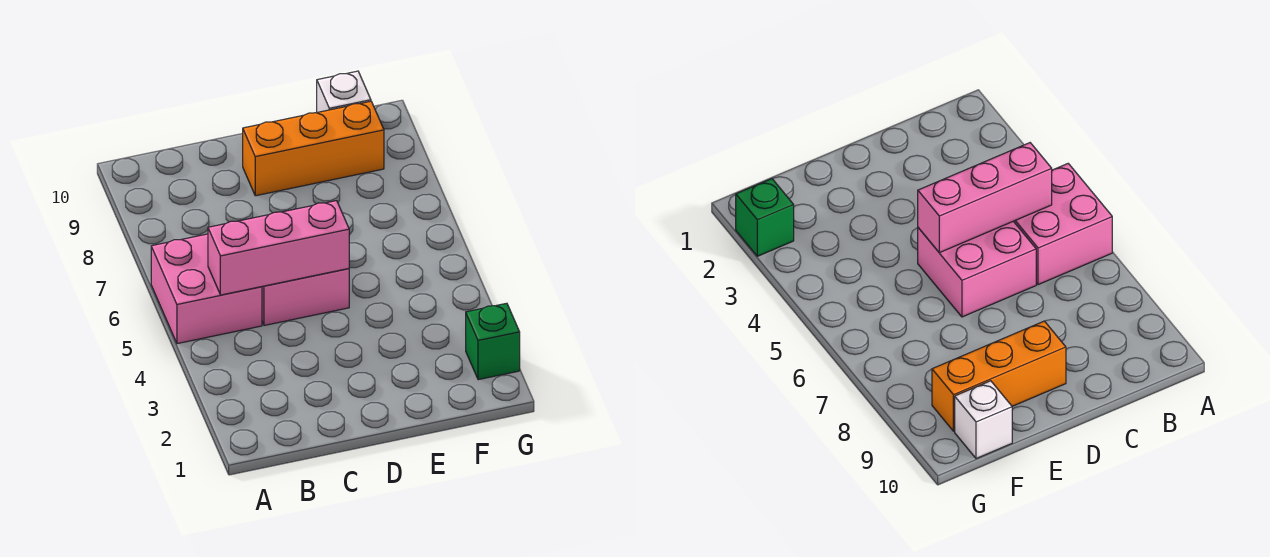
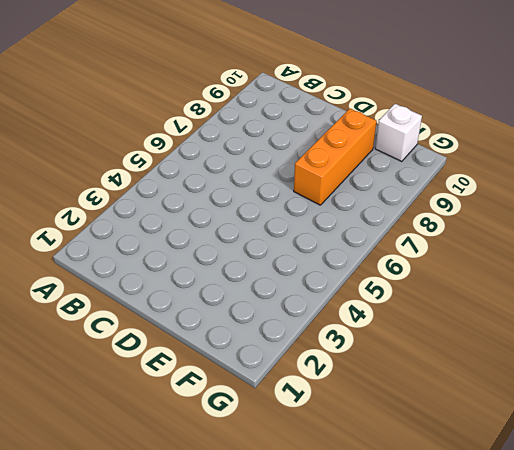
orange brick E7:E9 level 1 -> orange brick D9:F9 level 1
none -> pink brick A5:B6 level 1
none -> pink brick C5:D6 level 1

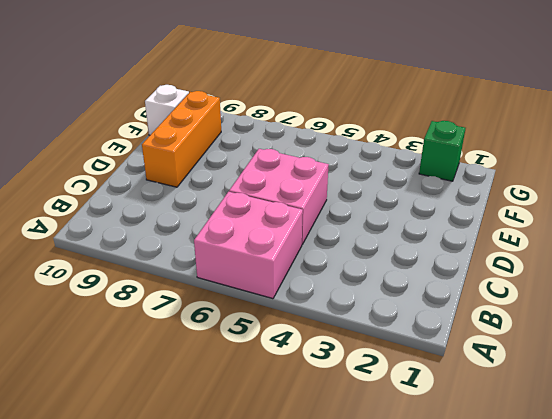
none -> pink brick B5:D5 level 2

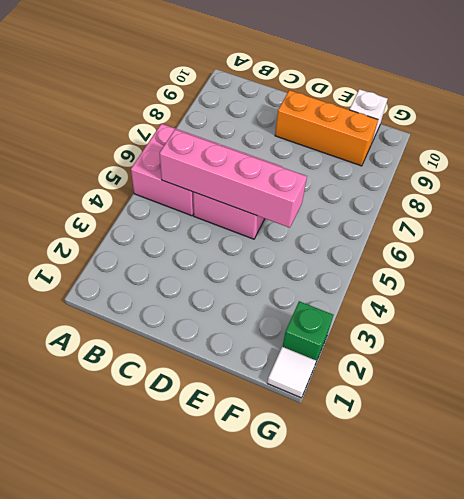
pink brick B5:E5 level 2 -> pink brick B5:D5 level 2
white tile G1 level 1 -> none

